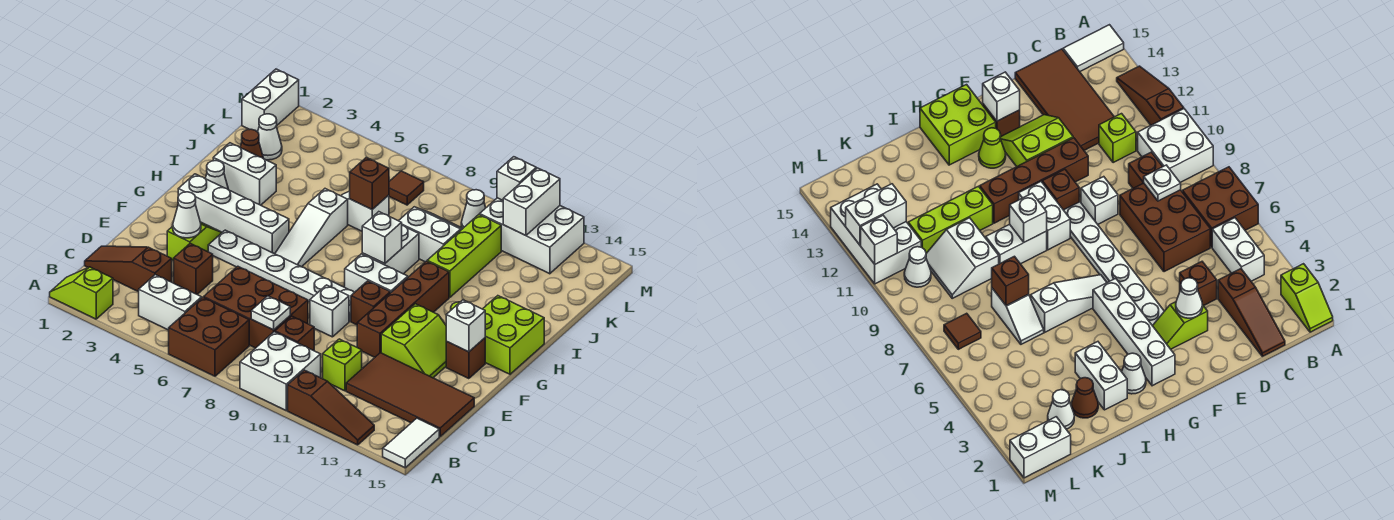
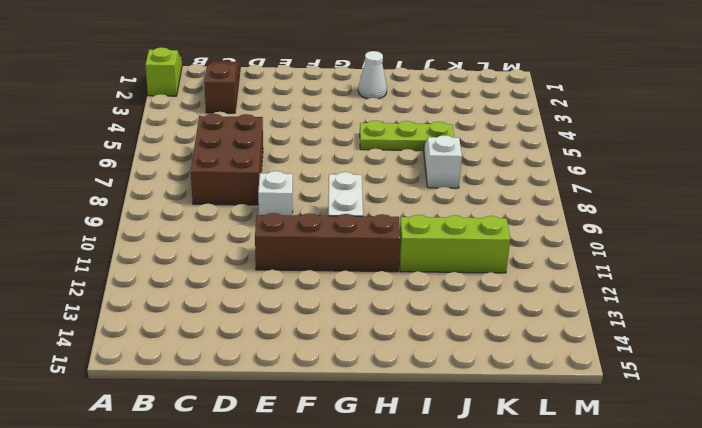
lime plate H5:J5 level 1 -> none
none -> brown brick A6:B7 level 1
none -> white brick A9:B10 level 1
none -> brown slope A11:A13 level 1 top 11
none -> white tile A15:B15 level 1

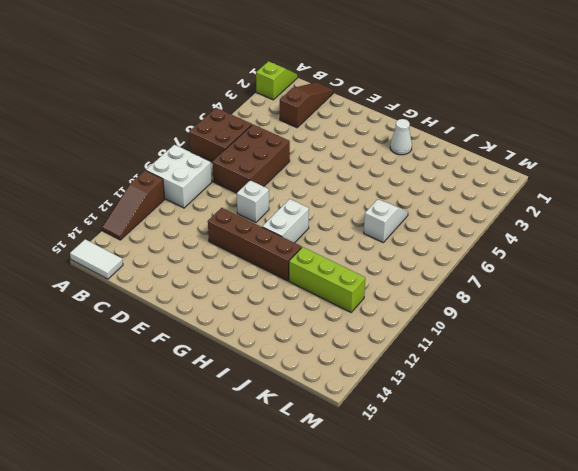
none -> white brick B4:B5 level 1
none -> brown brick C9 level 1
none -> lime brick C11 level 1
none -> brown tile C12:D15 level 1

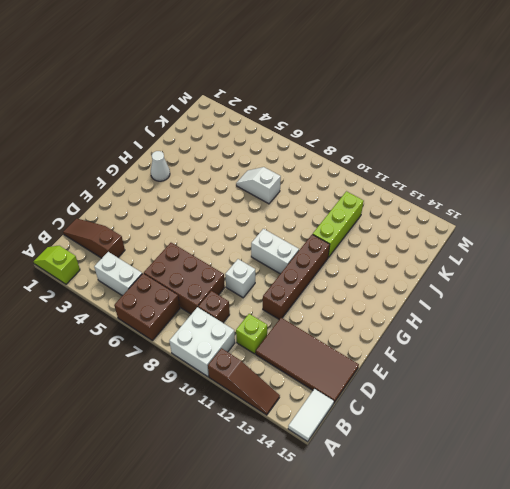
none -> brown brick D4 level 1
none -> lime slope E3:F3 level 1 top E
none -> lime slope E12:F13 level 1 top 12
none -> white plate F4:F9 level 1

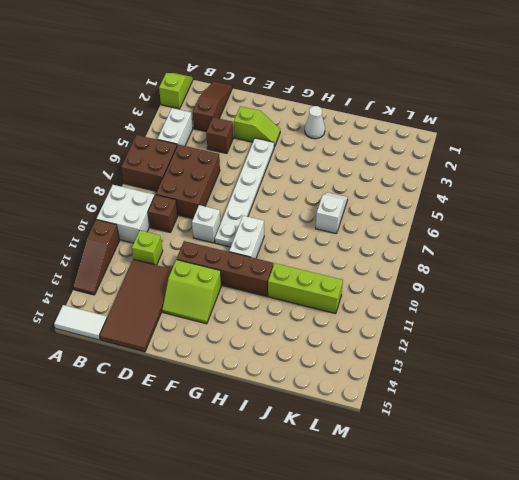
none -> brown brick F10 level 1
none -> brown brick F14 level 1
none -> white brick G2:G5 level 1
none -> white slope G6:I6 level 1 top I

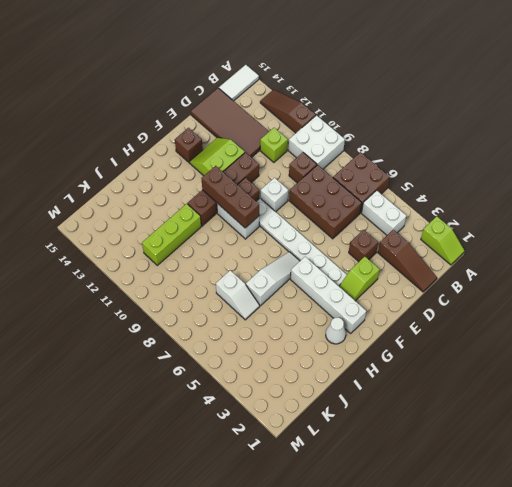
brown brick G9:G11 level 2 -> none
none -> lime cone G13 level 1
none -> lime brick G14:H15 level 1
none -> white brick H9:I9 level 1
none -> white brick I2:I3 level 1

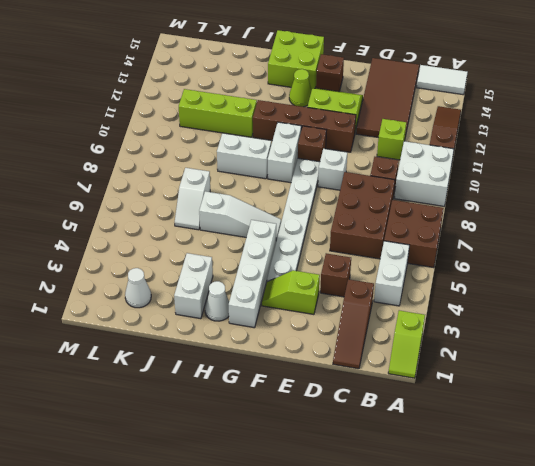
none -> brown cone J2 level 1
none -> white slope J9:K10 level 1 top J
none -> white brick L1:M1 level 1
none -> brown tile L7 level 1

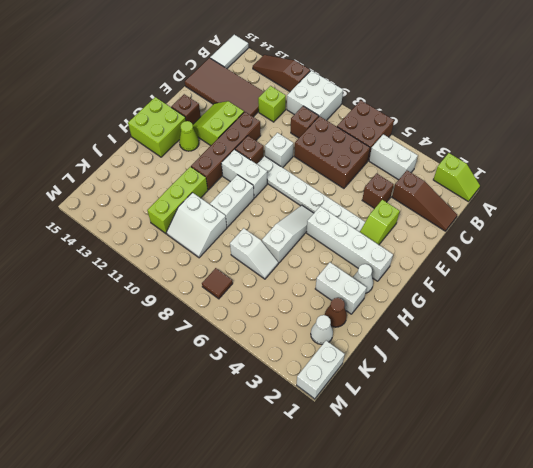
none -> white cone L10 level 1
none -> white brick L11:M13 level 1
none -> white plate C8 level 2
none -> white cone E3 level 2

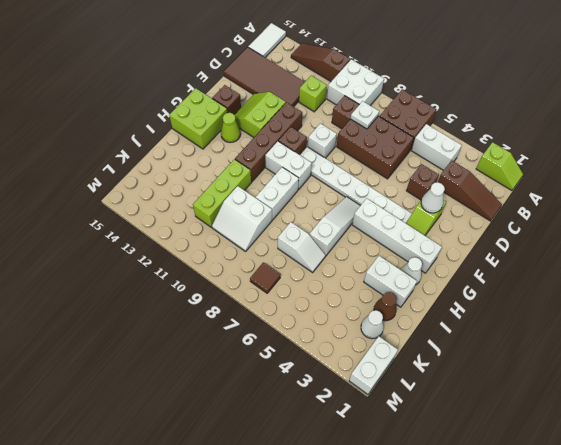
none -> white cone L10 level 1
none -> white brick L11:M13 level 1
none -> white brick F14 level 2
none -> white brick H9 level 2

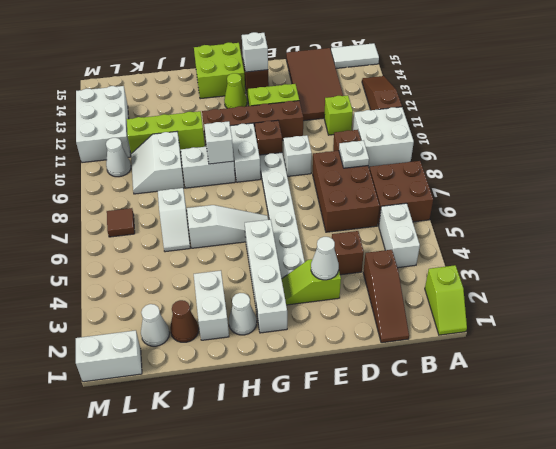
none -> brown brick J7 level 2
none -> white brick L12:M12 level 2
none -> white brick M11 level 2

